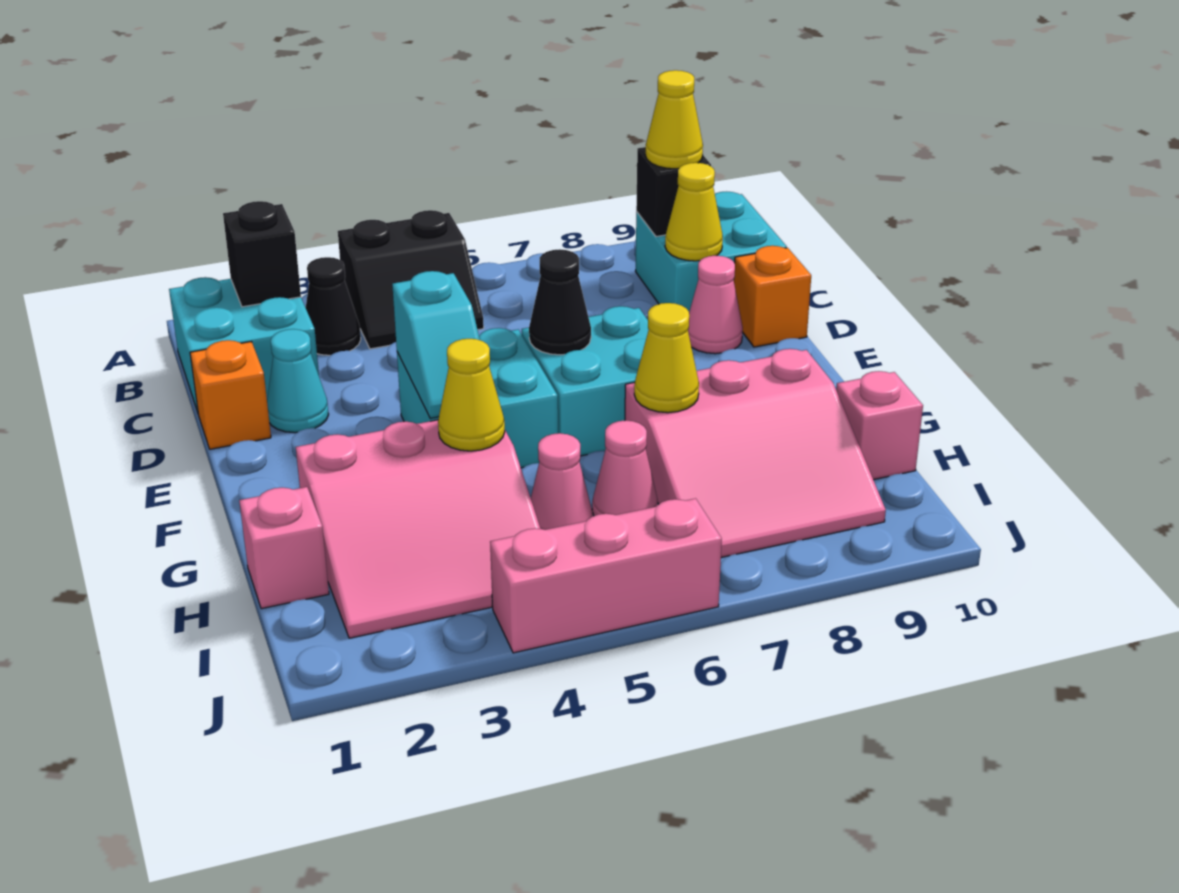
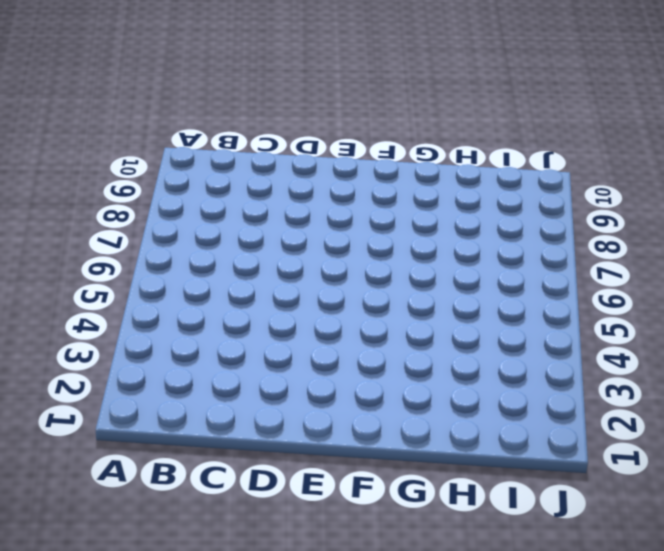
none -> black slope A4:B5 level 1 top A
none -> cyan brick B1:C2 level 1
none -> black cone B3 level 1

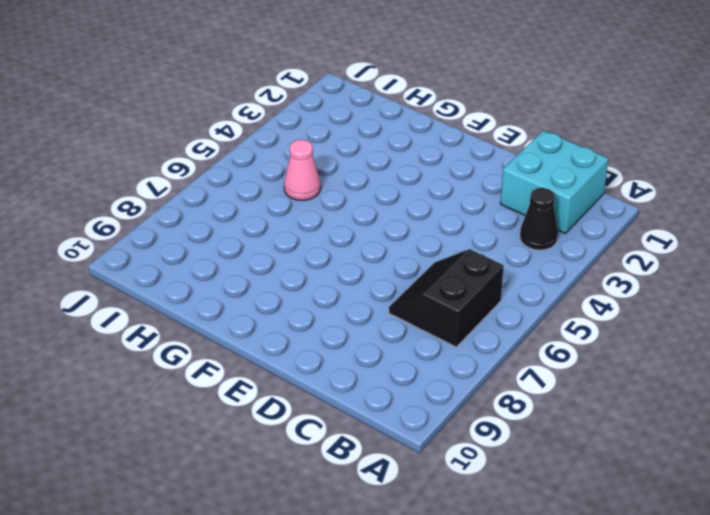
black slope B6:C7 level 1 top B -> black slope A4:B5 level 1 top A
none -> cyan brick B9:C10 level 1
none -> orange brick D1 level 1
none -> cyan cone D2 level 1

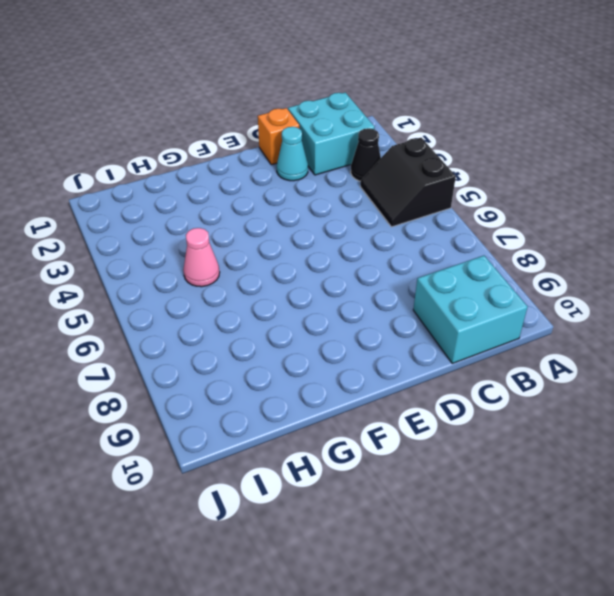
none -> pink cone D9 level 1
none -> orange brick D10 level 1
none -> cyan brick E4:F5 level 1

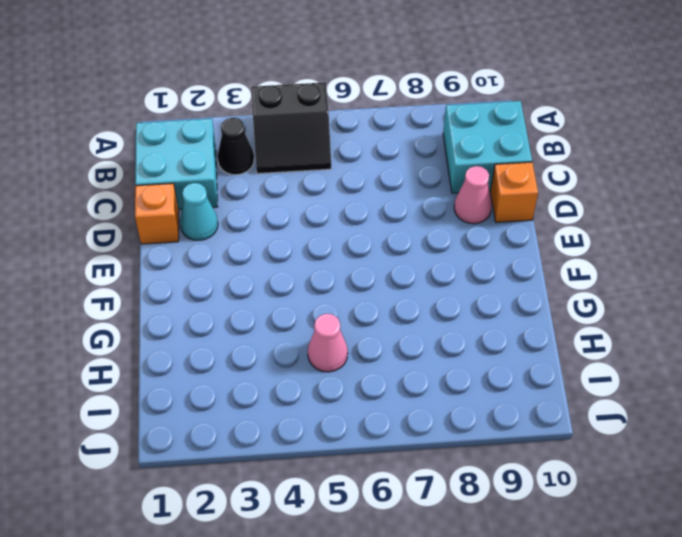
none -> cyan brick E4:F5 level 1
none -> cyan brick E6:F7 level 1
none -> pink slope G2:I4 level 1 top G

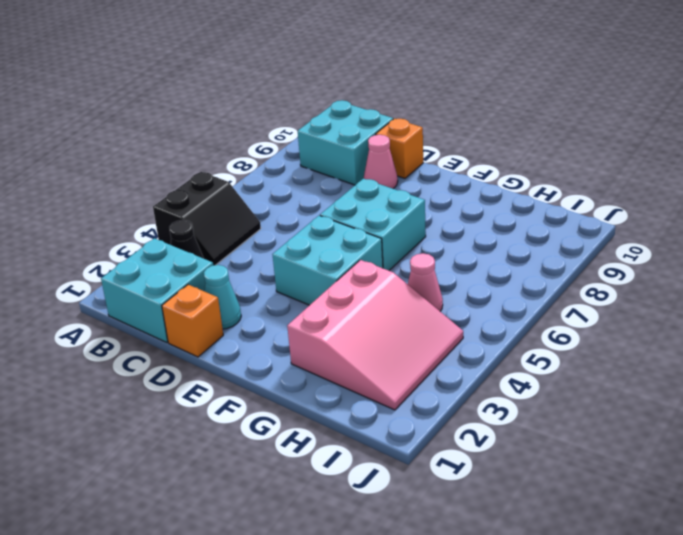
none -> pink slope G7:I9 level 1 top G
none -> pink brick H1 level 1
none -> pink cone H6 level 1

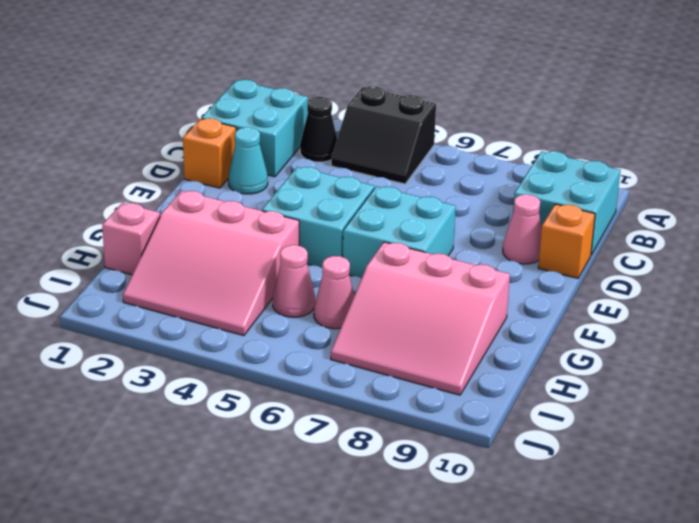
none -> pink brick H10 level 1
none -> pink brick J4:J6 level 1
none -> black brick B2 level 2

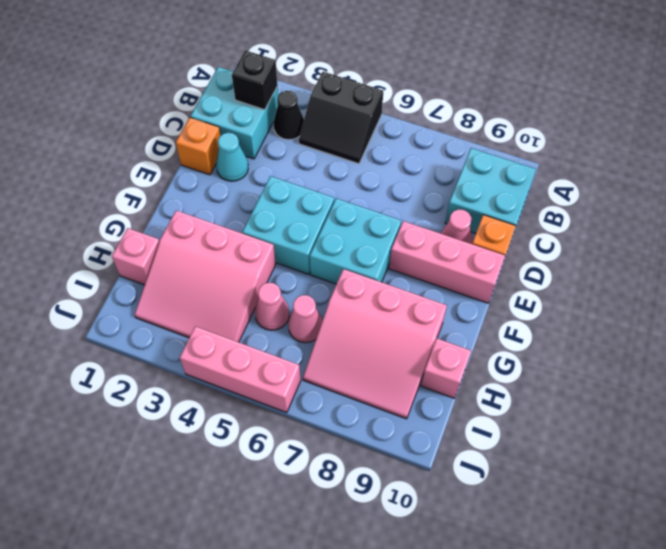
pink brick E8:E10 level 1 -> none
none -> black brick B9 level 2
none -> yellow cone C9 level 2
none -> cyan slope E4:F4 level 2 top E

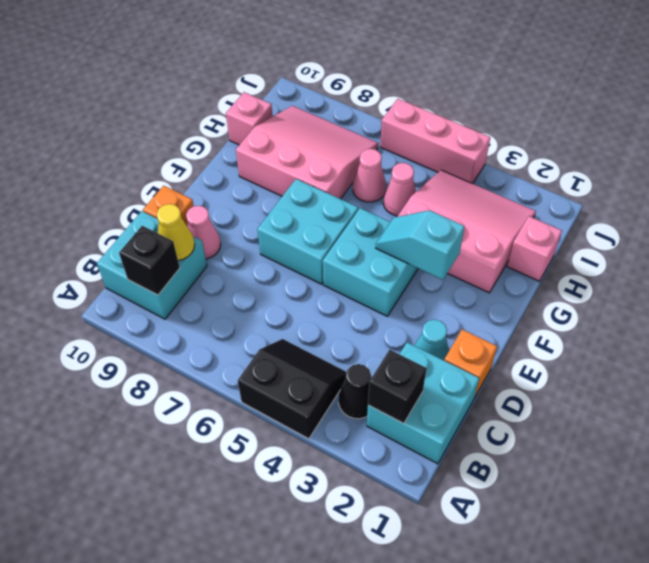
cyan slope F3:F4 level 2 top 3 -> cyan slope E4:F4 level 2 top E
none -> black cone E6 level 2
none -> yellow cone G4 level 2
none -> yellow cone G7 level 2

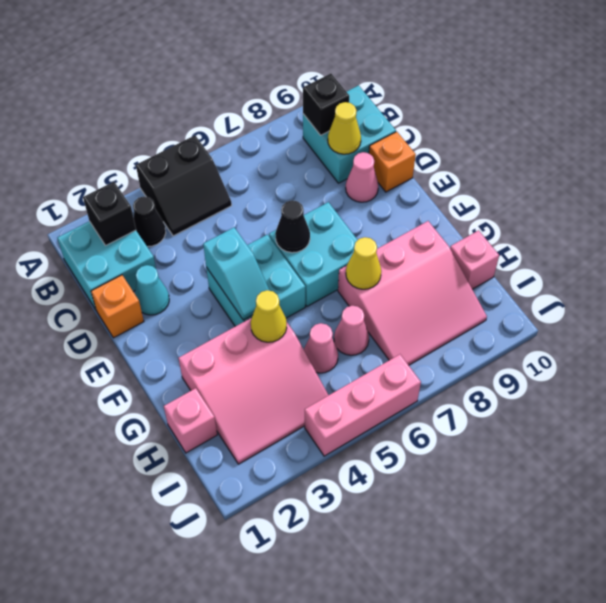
none -> yellow cone B9 level 3

